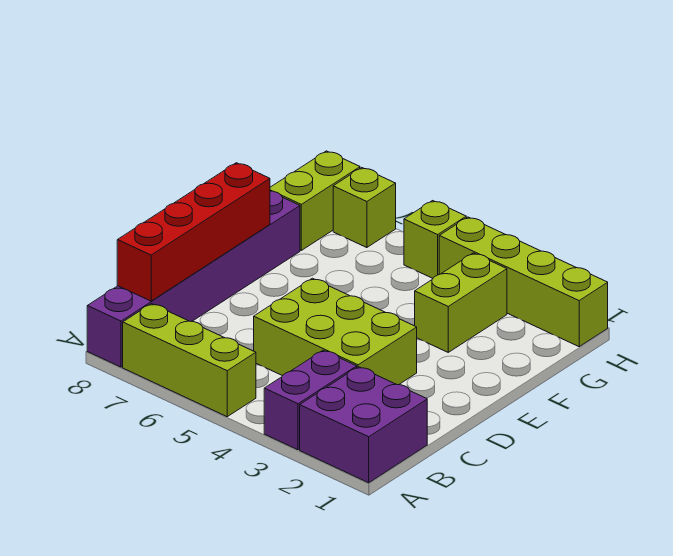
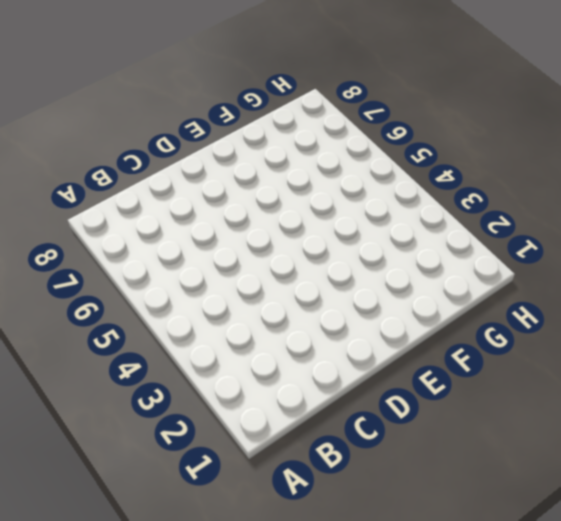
none -> purple brick A1:B2 level 1
none -> purple brick A3:B3 level 1

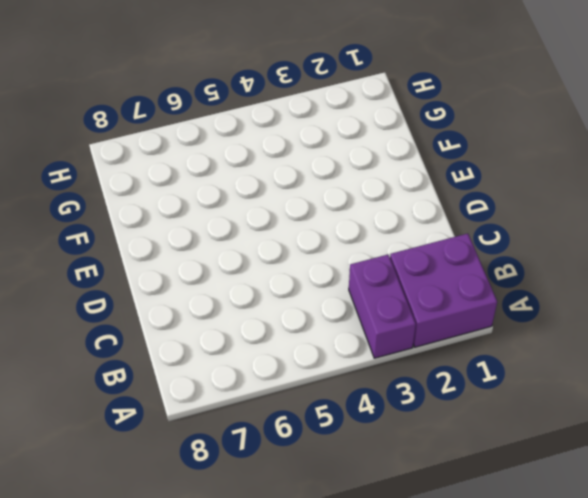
none -> lime brick A5:A7 level 1
none -> purple brick A8:F8 level 1

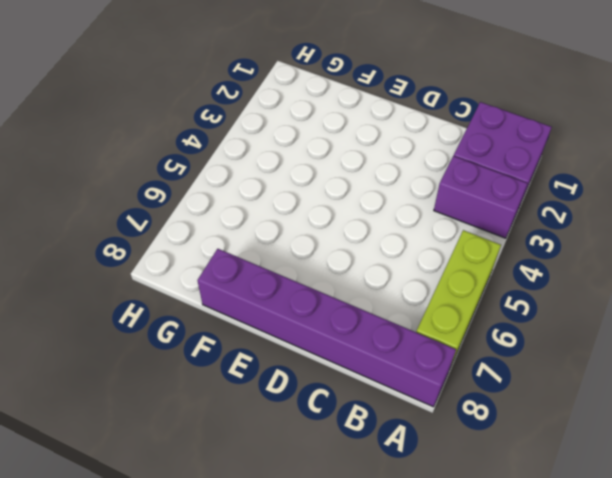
none -> lime brick C3:D5 level 1
none -> lime brick F3:G3 level 1

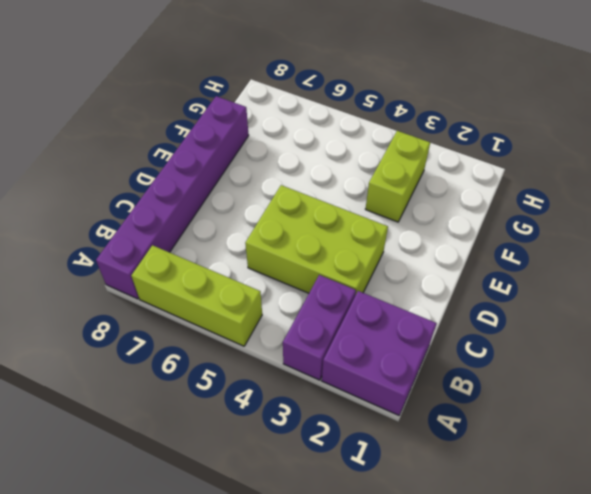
none -> lime brick G8:H8 level 1
none -> lime brick H1:H4 level 1

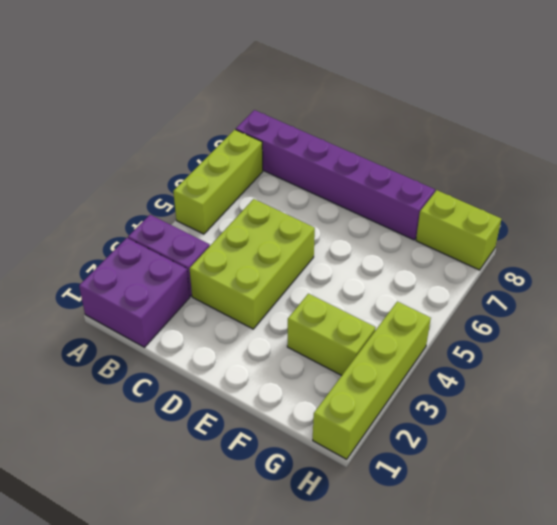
none -> lime brick H5 level 1
none -> lime brick H7 level 1

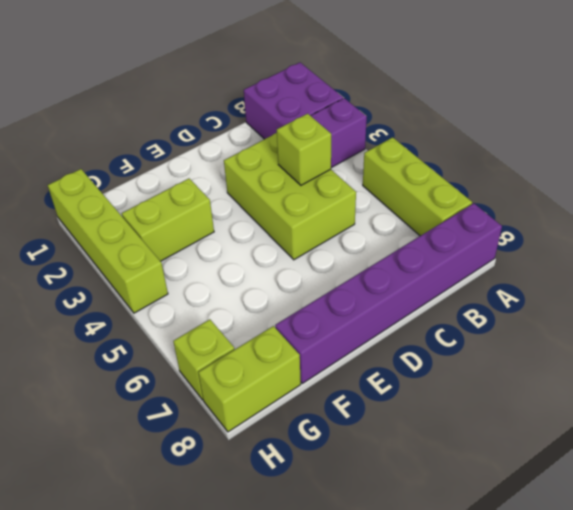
lime brick C4 level 2 -> lime brick H5 level 1
none -> red brick B8:E8 level 2

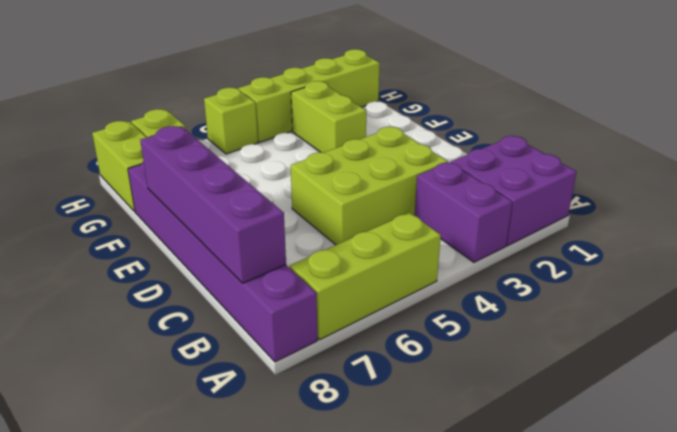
purple brick B8:E8 level 2 -> red brick B8:E8 level 2

